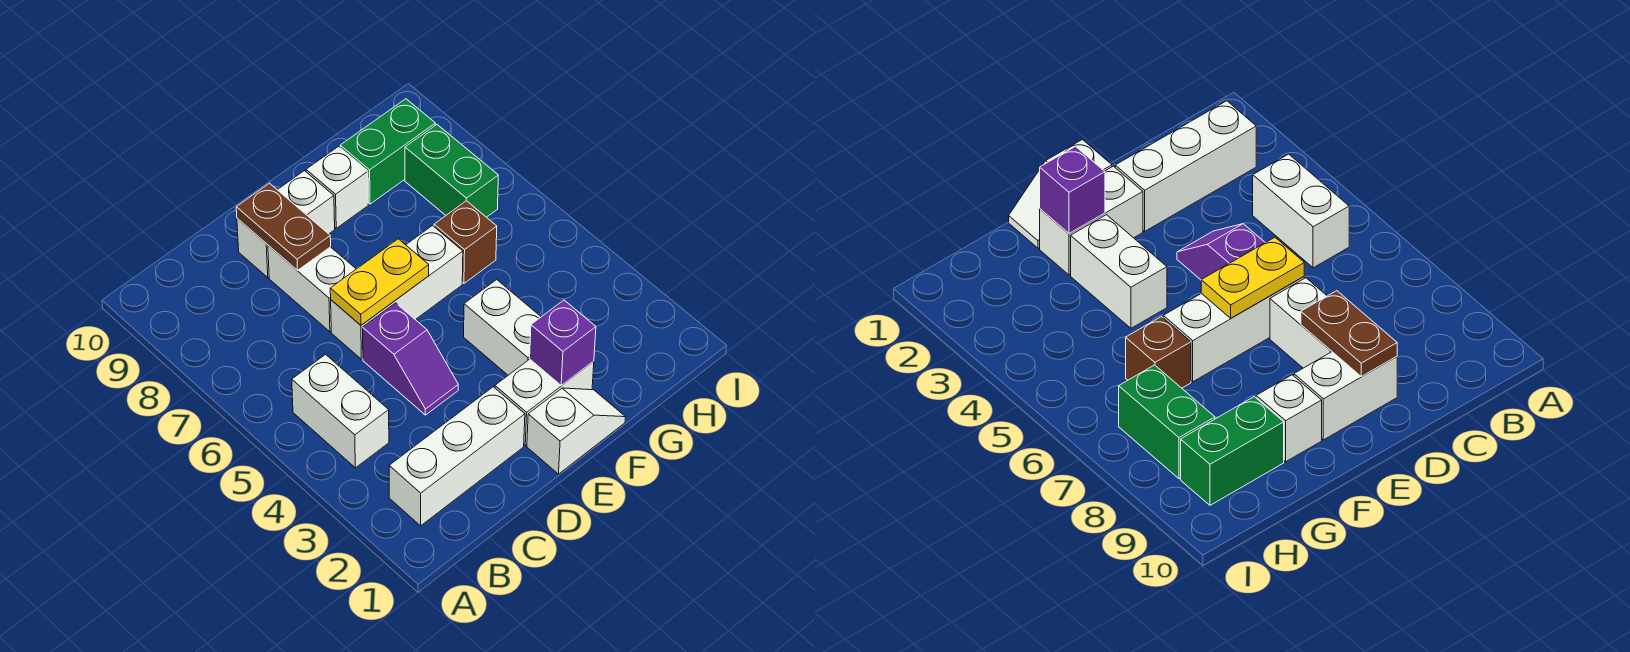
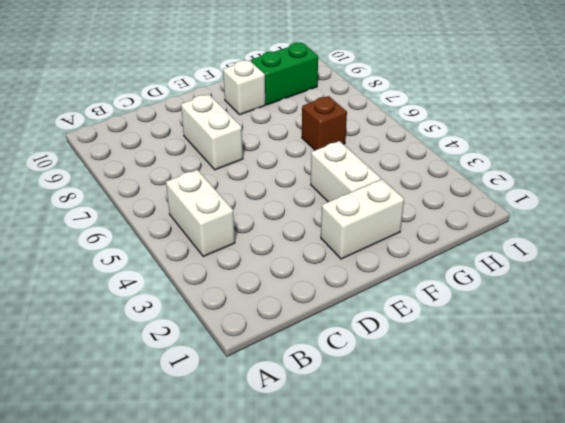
none -> white brick B2:D2 level 1
none -> purple slope D4:D5 level 1 top 5
none -> white brick D6:F6 level 1

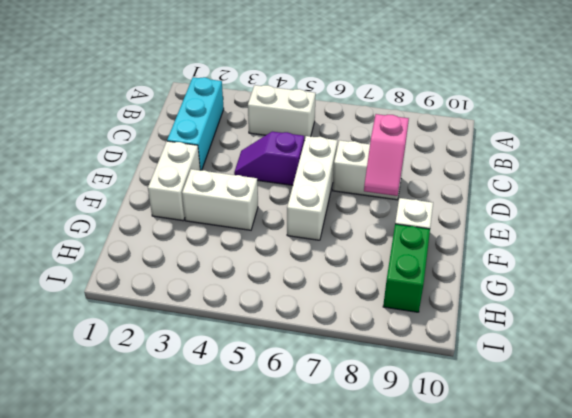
cyan brick B2:D2 level 1 -> white brick B2:D2 level 1
pink slope D8:E8 level 2 top D -> brown plate D8:D9 level 2
none -> white brick D9:E9 level 1
none -> white slope E1:F1 level 1 top E
none -> brown brick G6 level 1

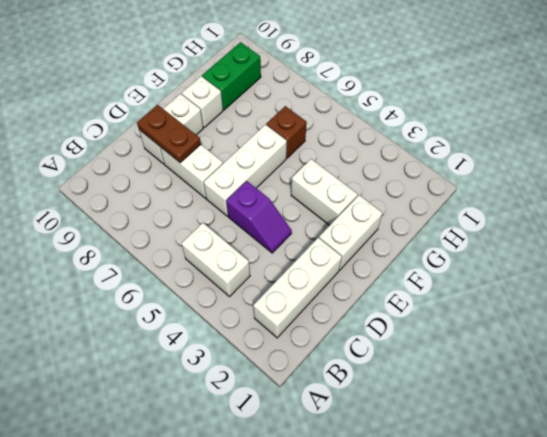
none -> white slope E1:F1 level 1 top E
none -> green brick H7:H8 level 1
none -> yellow plate D6:E6 level 2

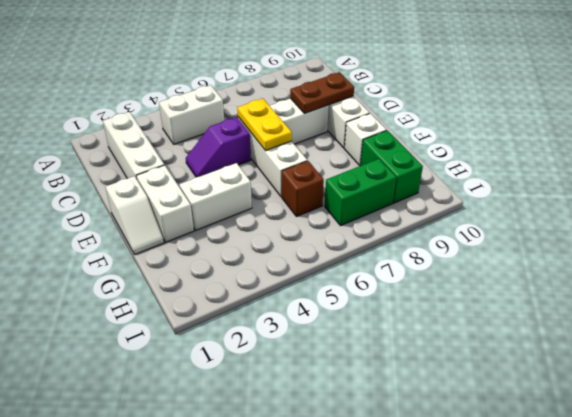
none -> purple brick F2 level 2

